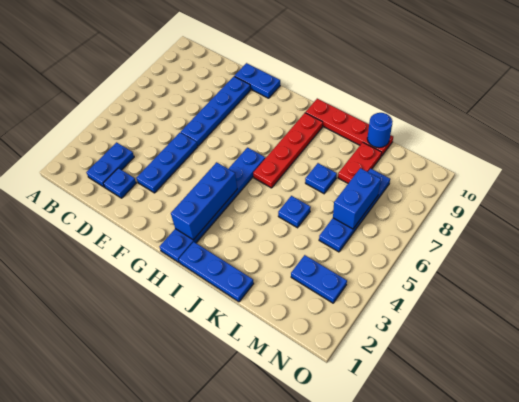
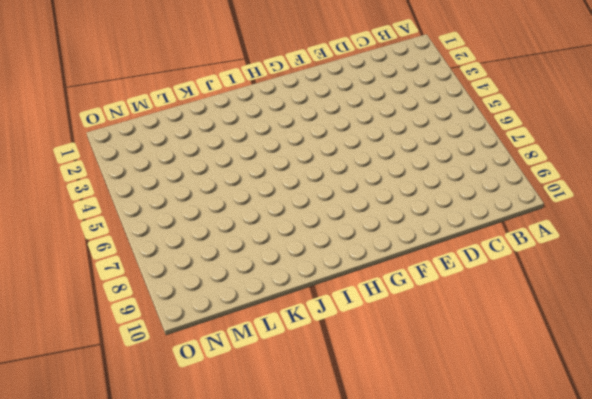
none -> blue plate C2:C3 level 1
none -> blue plate D2 level 1
none -> blue plate E3:E5 level 1

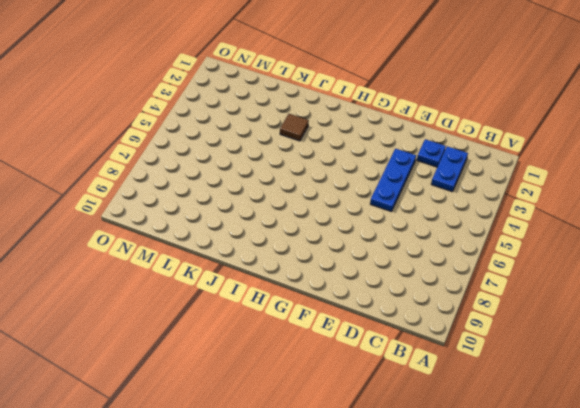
brown tile J3 level 1 -> none
none -> blue plate E6:E9 level 1
none -> blue plate E10:F10 level 1
none -> blue plate H1:H6 level 1

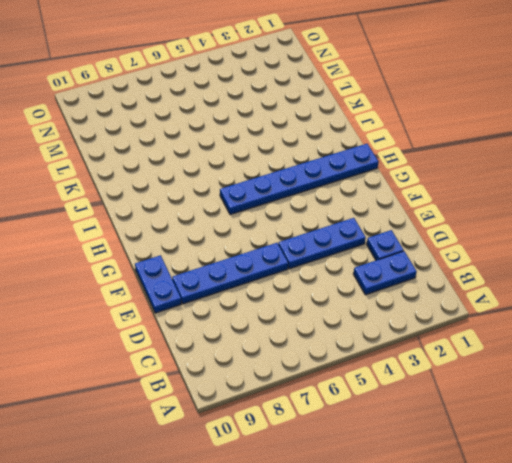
none -> blue plate I1:K1 level 1
none -> red plate I6:I9 level 1
none -> red plate I10:L10 level 1

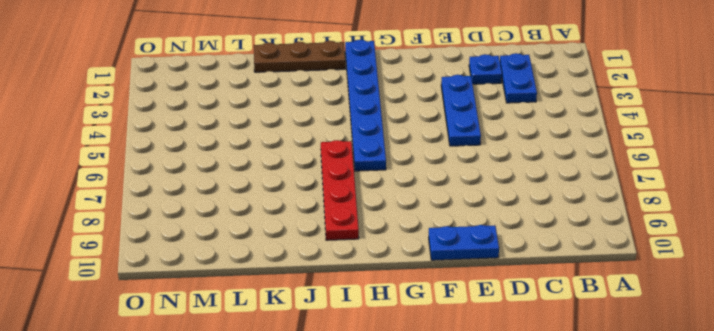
brown plate I1:K1 level 1 -> blue plate I1:K1 level 1
none -> blue plate E6:E9 level 1
none -> red plate I10:L10 level 1
none -> blue plate K5 level 1

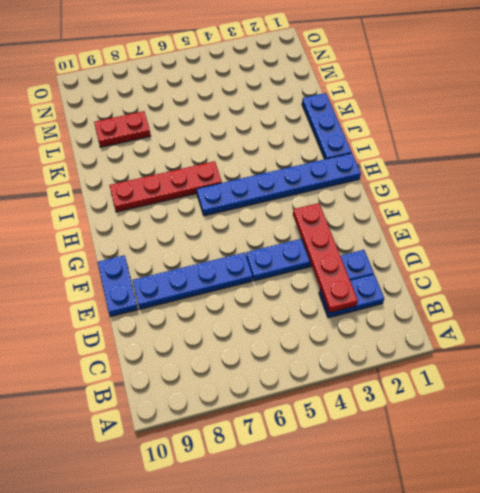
red plate C3:F3 level 2 -> red plate I10:L10 level 1
none -> blue plate K5 level 1
none -> blue plate K7 level 1
none -> blue plate M3:N3 level 1

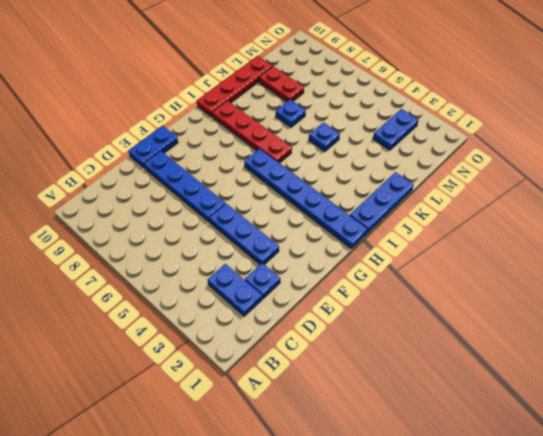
none -> blue plate M5:M8 level 1
none -> blue brick H2:H4 level 2
none -> blue round brick L10 level 2

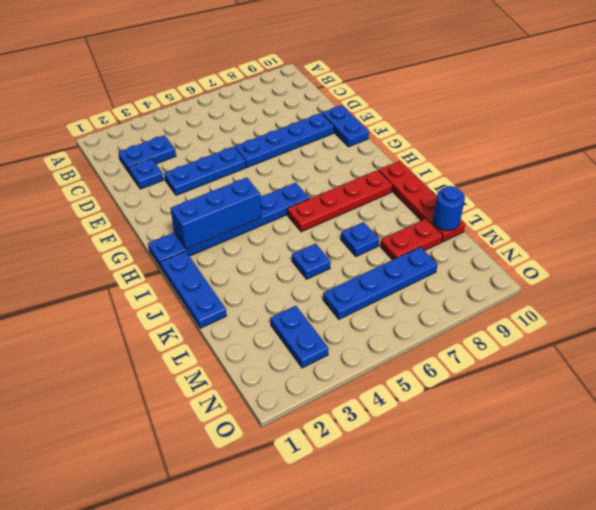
none -> blue brick M6:M7 level 2

